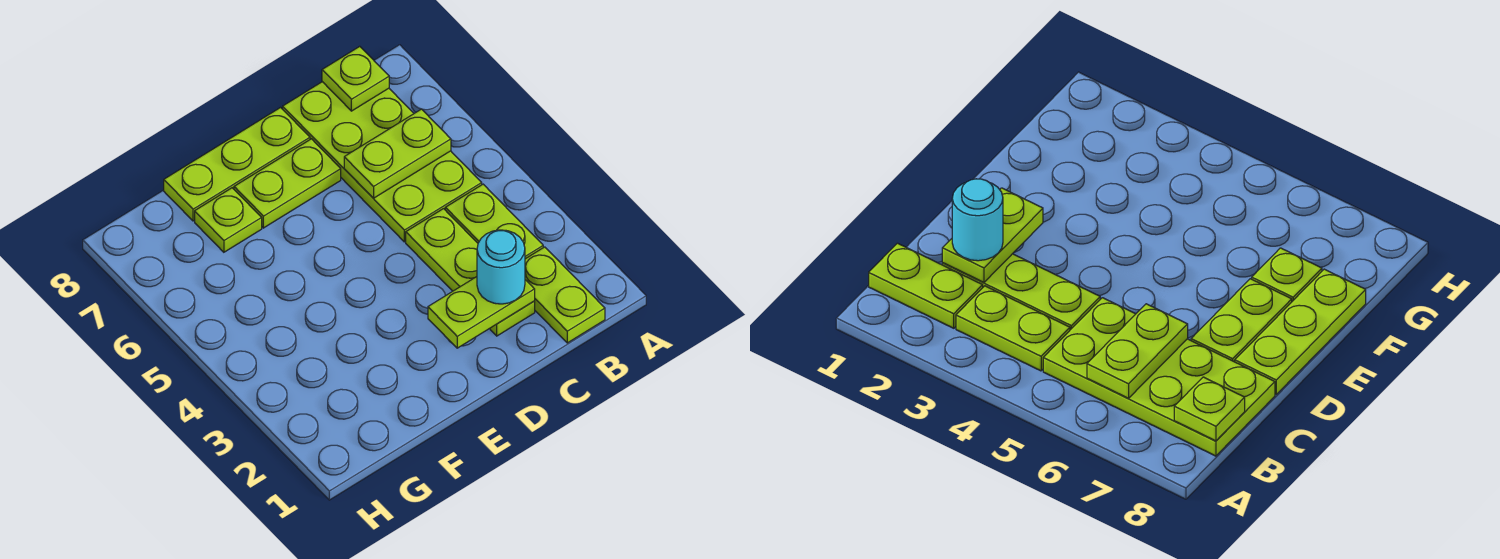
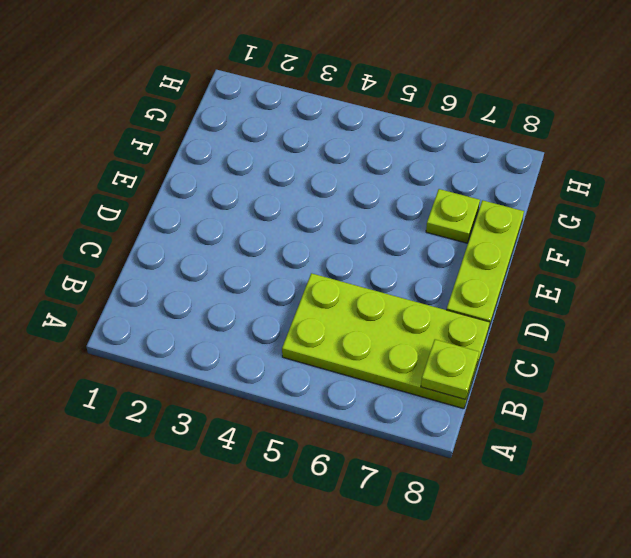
none -> lime plate B1:B2 level 1
none -> lime plate B3:B4 level 1

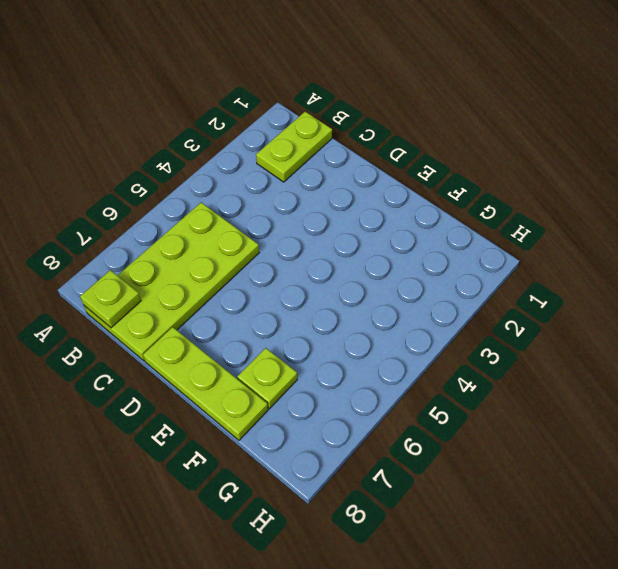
none -> lime plate B3:B4 level 1
none -> lime plate C2:C4 level 1

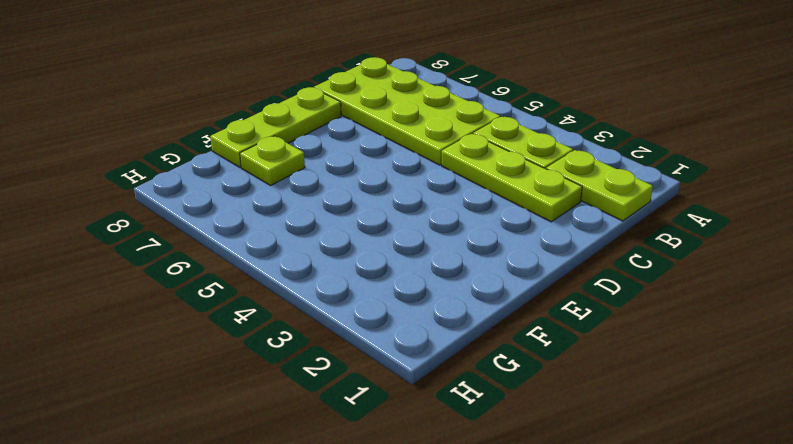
none -> lime plate D7:E7 level 1
none -> lime plate B6:C6 level 2

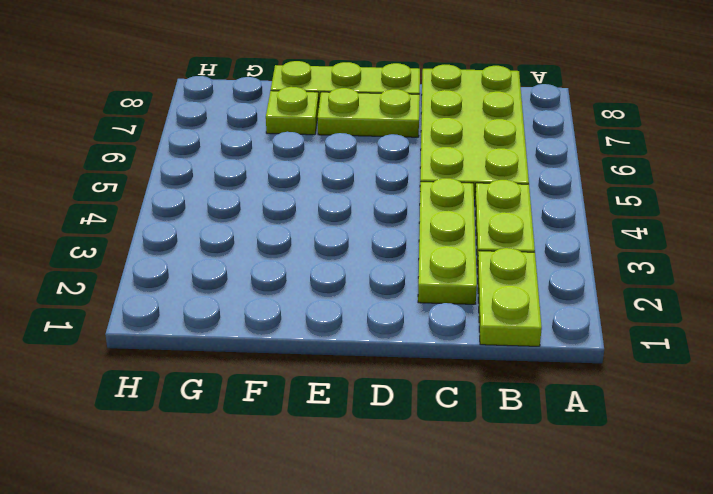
none -> lime plate B6:C6 level 2
none -> lime plate B8 level 2

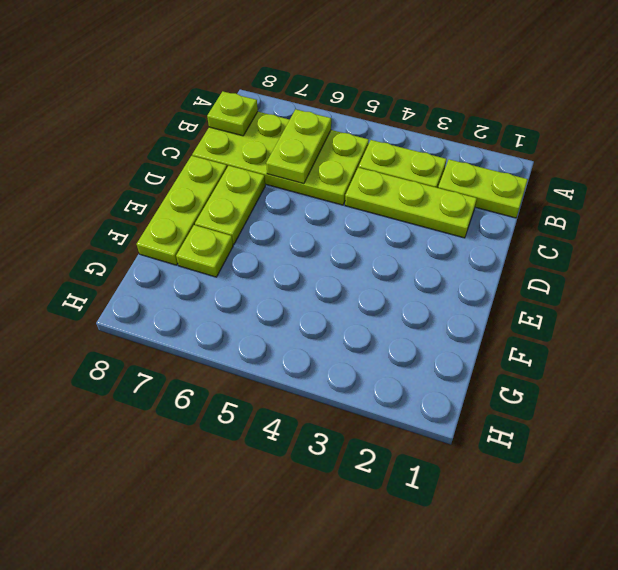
none -> lime plate C2:D2 level 2
none -> cyan round brick C2 level 3

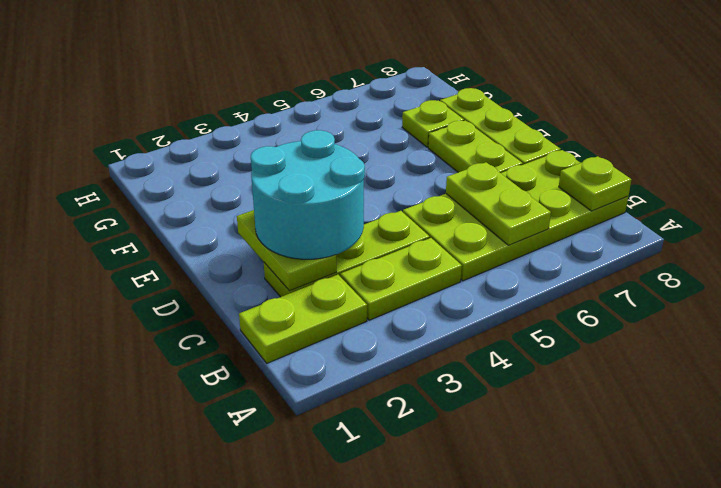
cyan round brick C2:D3 level 3 -> cyan round brick C2 level 3

